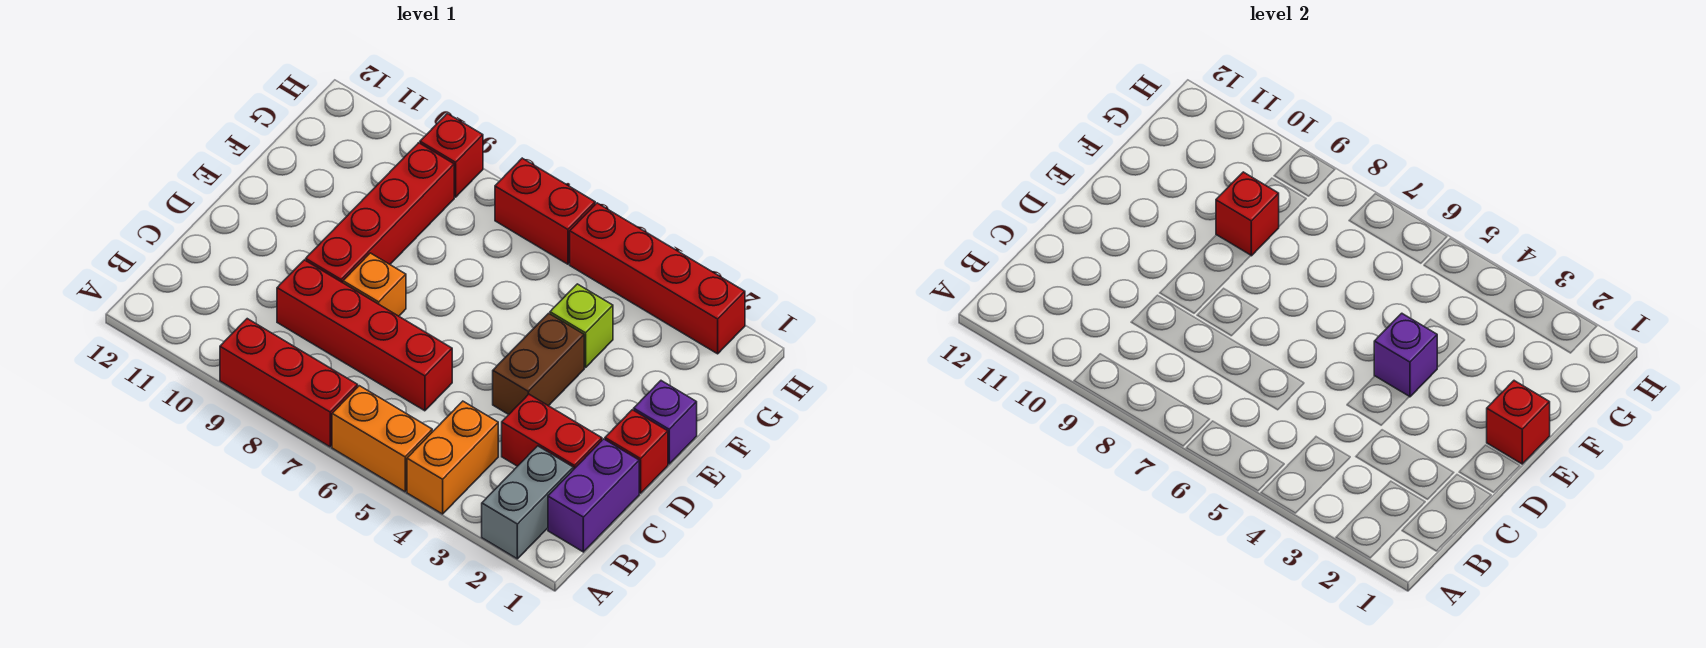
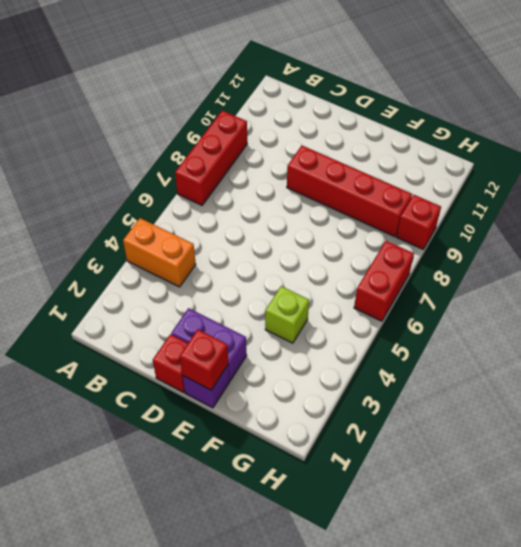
purple brick D2:E2 level 1 -> purple brick B1:C1 level 1
none -> grey brick A2:B2 level 1
none -> orange brick A5:A6 level 1
none -> red brick C2:C3 level 1

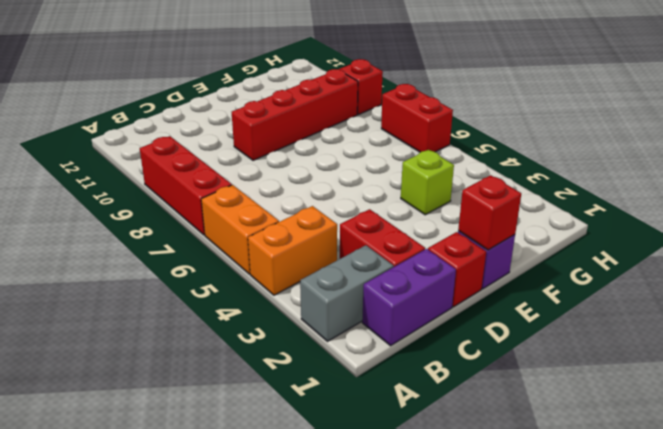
none -> red brick C6:C9 level 1
none -> brown brick D4:E4 level 1
none -> orange brick D8 level 1

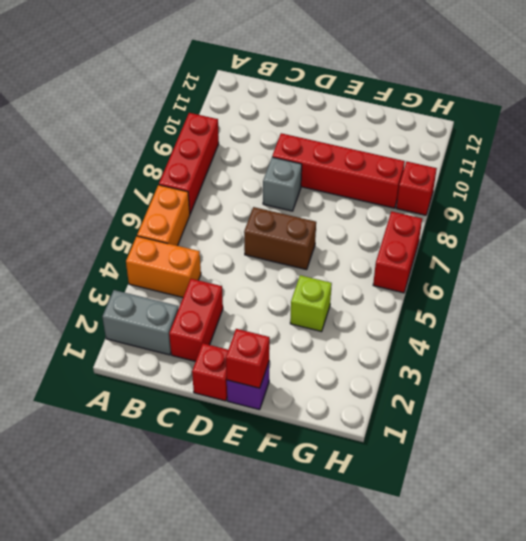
brown brick D6:E6 level 1 -> brown brick D4:E4 level 1
grey brick D8 level 1 -> orange brick D8 level 1
none -> purple brick B1:C1 level 1
none -> red brick C6:C9 level 1
none -> red brick H2:H5 level 1

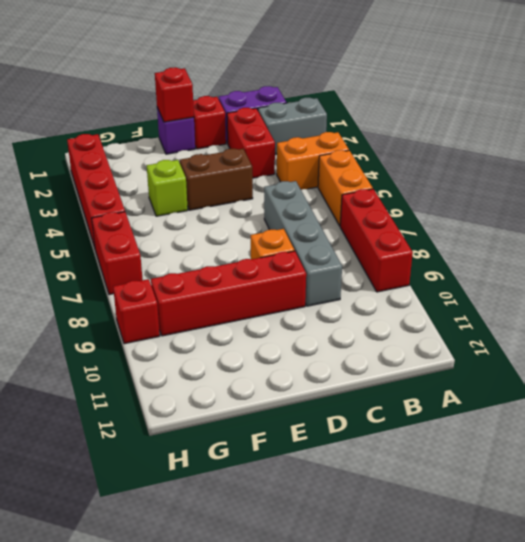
grey brick C6:C9 level 1 -> red brick C6:C9 level 1
none -> purple brick E4 level 2
none -> red brick F9 level 2

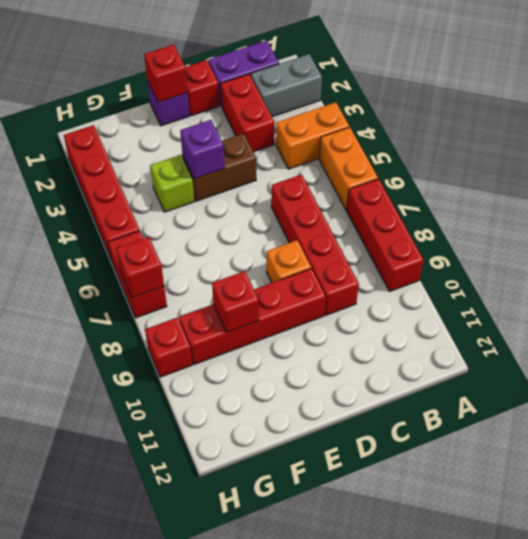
red brick H7 level 2 -> none

